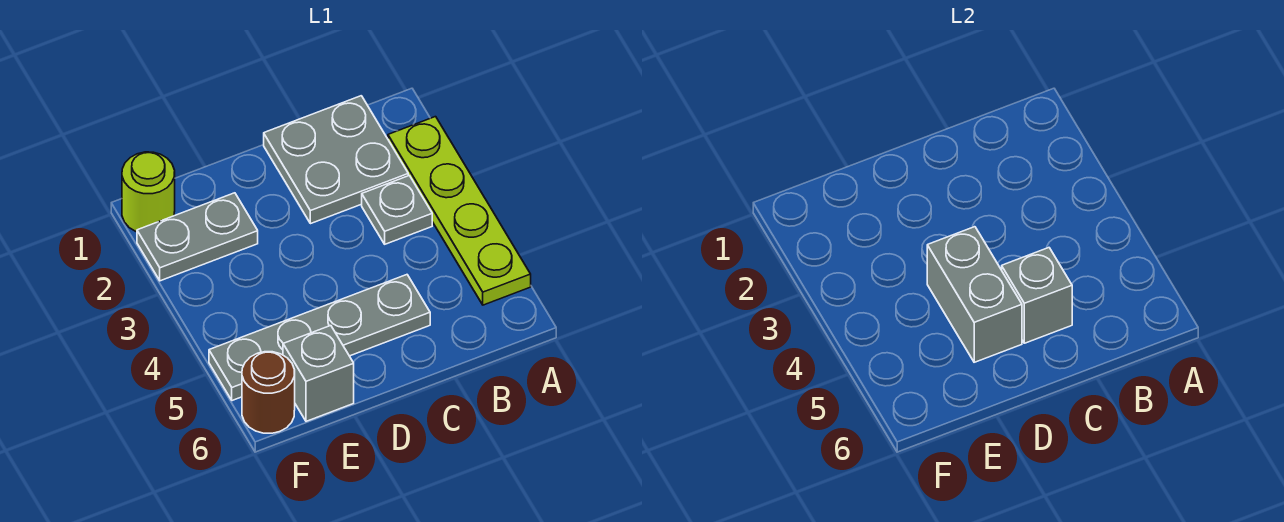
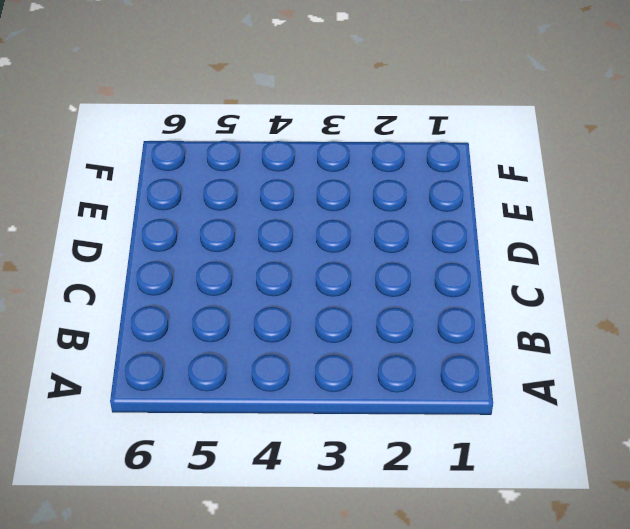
none -> lime plate A2:A5 level 1
none -> grey plate B1:C2 level 1

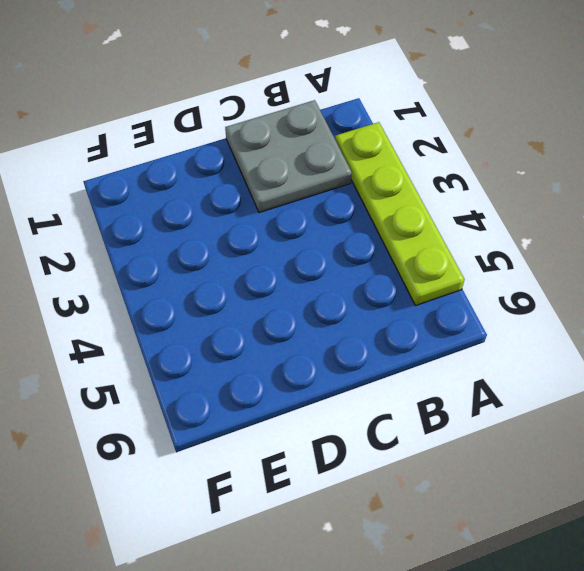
none -> grey plate B3 level 1
none -> grey plate C5:F5 level 1

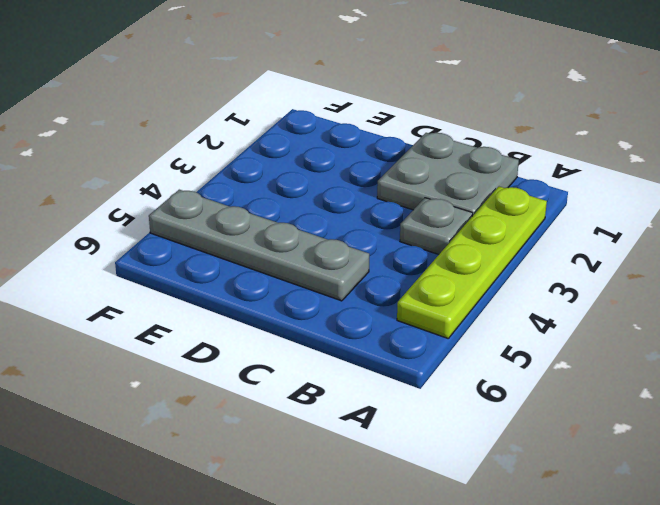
none -> grey plate E2:F2 level 1
none -> grey brick E6 level 1

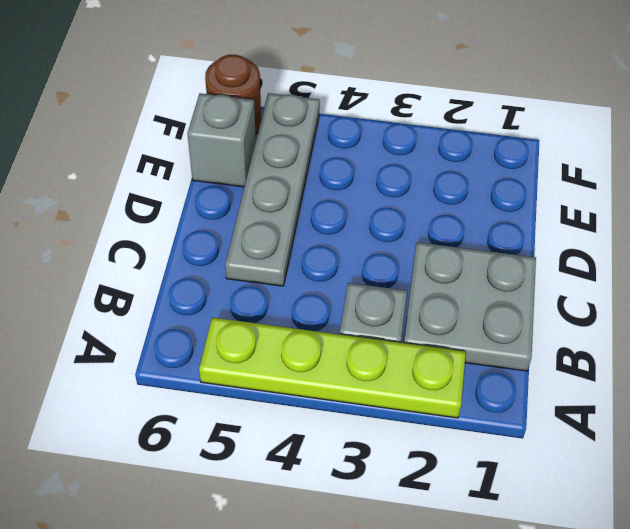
none -> grey plate E2:F2 level 1
none -> lime round brick F1 level 1

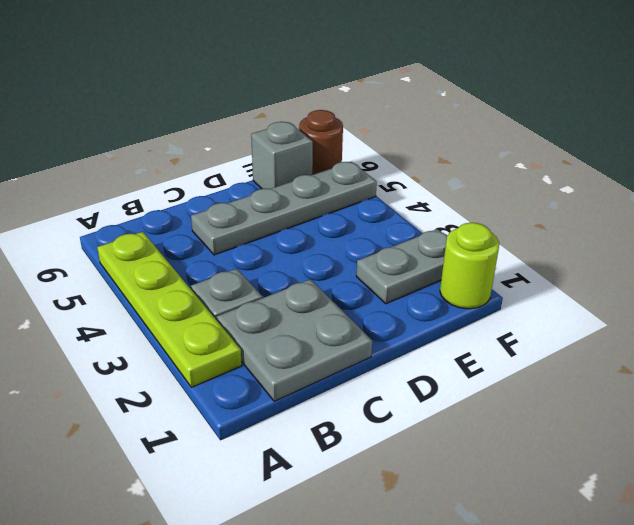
none -> grey brick C5 level 2
none -> grey brick D4:D5 level 2

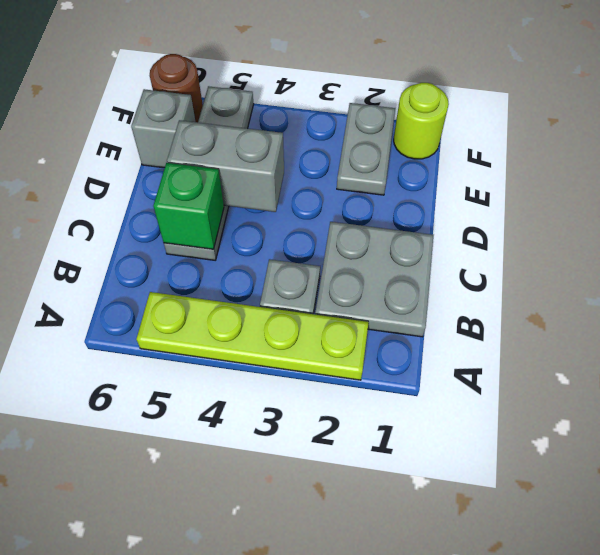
green brick C5 level 2 -> grey brick C5 level 2

